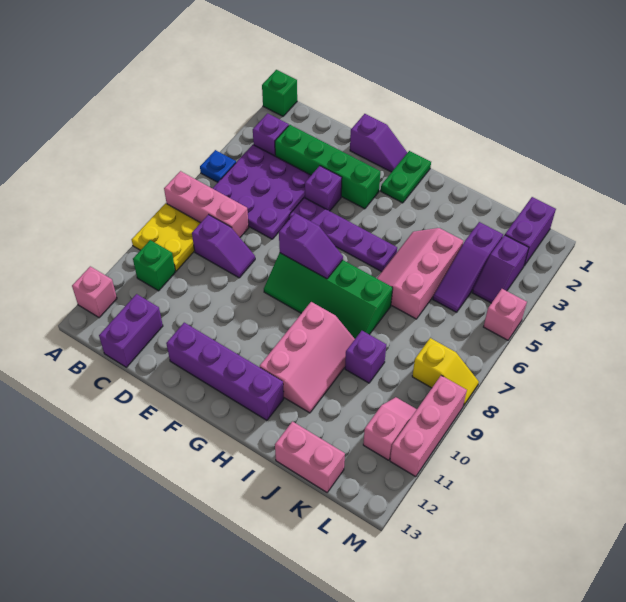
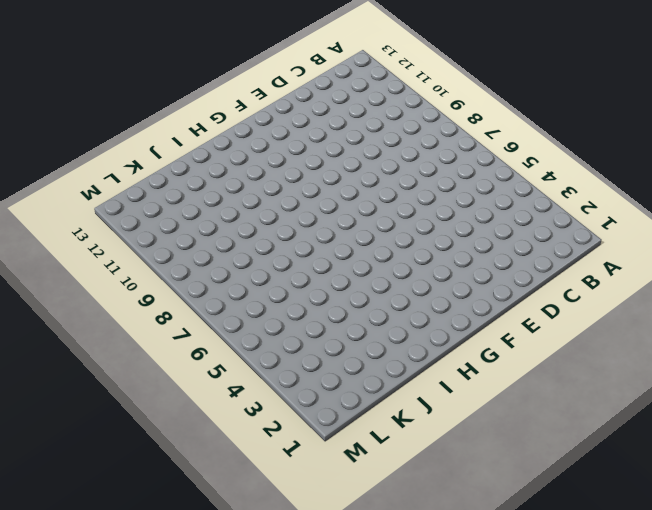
none -> green brick A1 level 1
none -> blue plate A5 level 1
none -> pink brick A7:C7 level 1

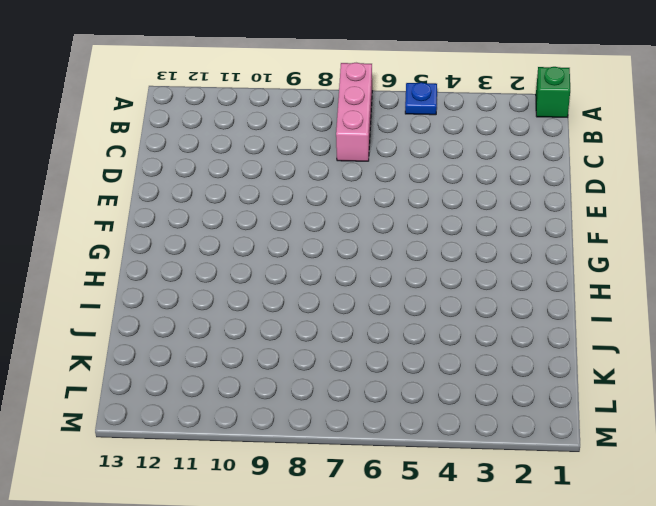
none -> yellow plate A8:B9 level 1
none -> pink brick A12 level 1
none -> purple brick B3 level 1

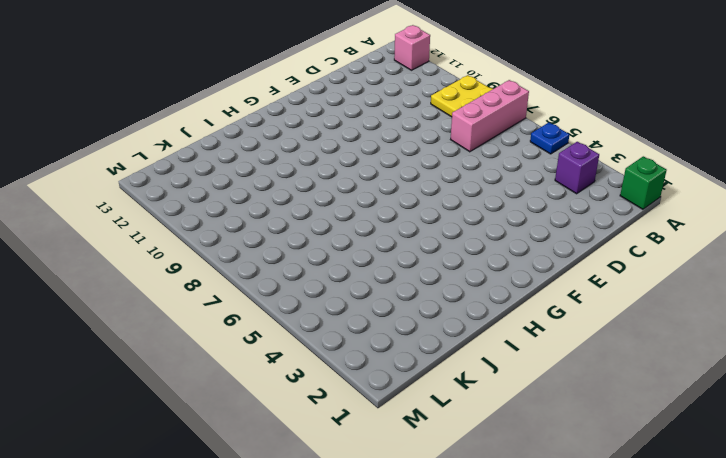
none -> purple plate B4:D6 level 1
none -> green brick B10 level 1
none -> green brick C3:F3 level 1

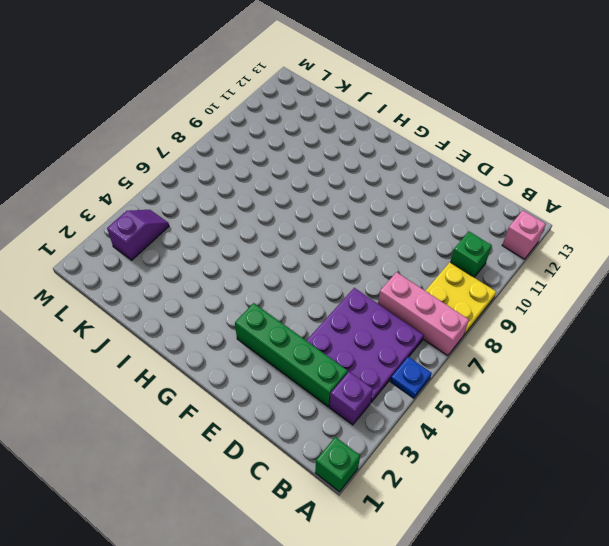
none -> purple slope C8:D8 level 1 top C
none -> purple brick C12:C13 level 1
none -> purple slope E1:F1 level 1 top E

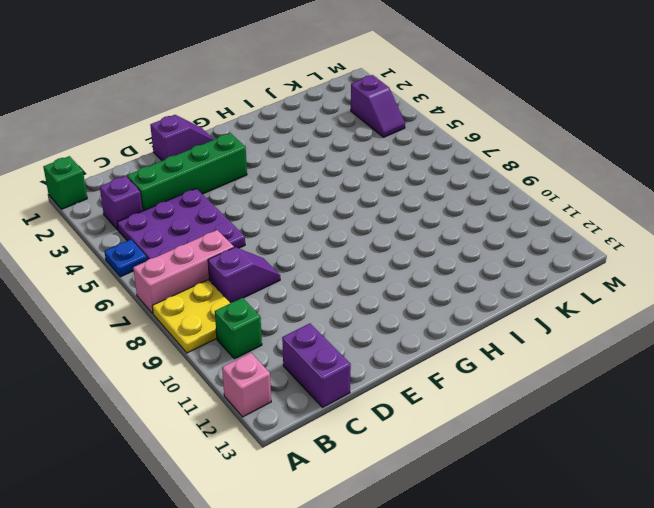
none -> purple brick E4 level 1
none -> purple plate E5:H5 level 1
none -> purple brick E12:H12 level 1

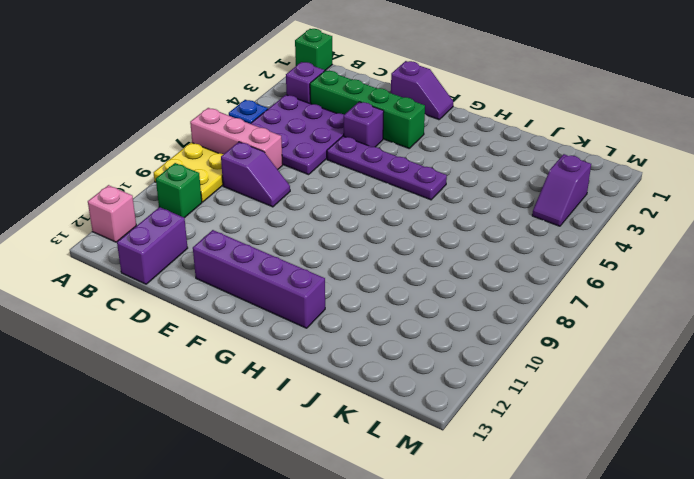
none -> green slope F7:I8 level 1 top 7
none -> green plate G1:G2 level 1
none -> pink slope H9:I11 level 1 top H

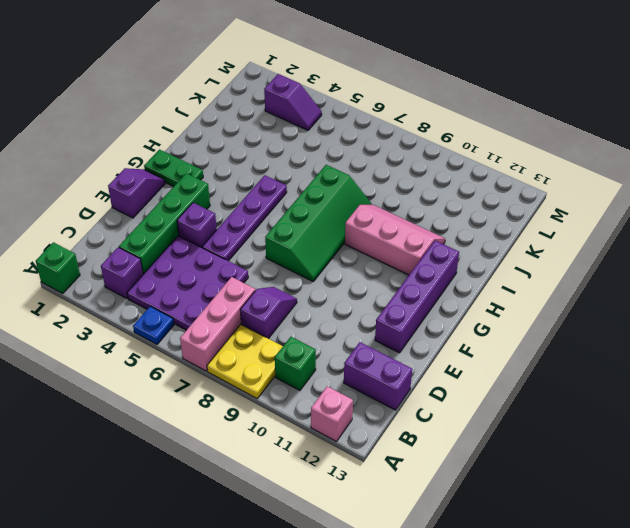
none -> pink slope I4:J6 level 1 top J
none -> purple brick J9 level 1
none -> pink brick J13:K13 level 1

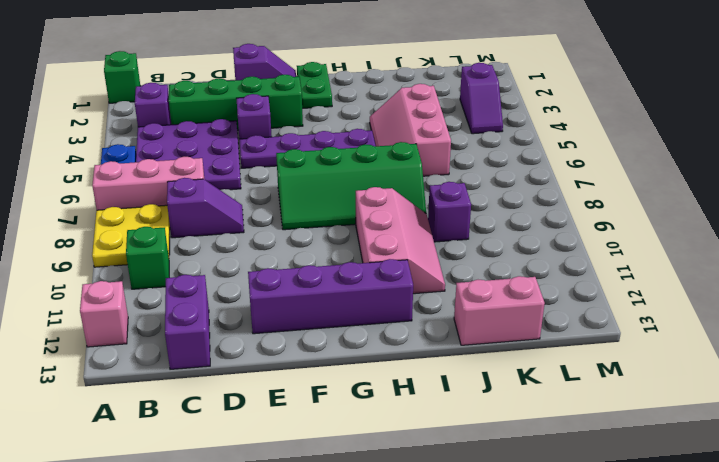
none -> purple slope K3:K5 level 1 top 3
none -> purple brick L1:L2 level 1
none -> yellow slope L8:M8 level 1 top L

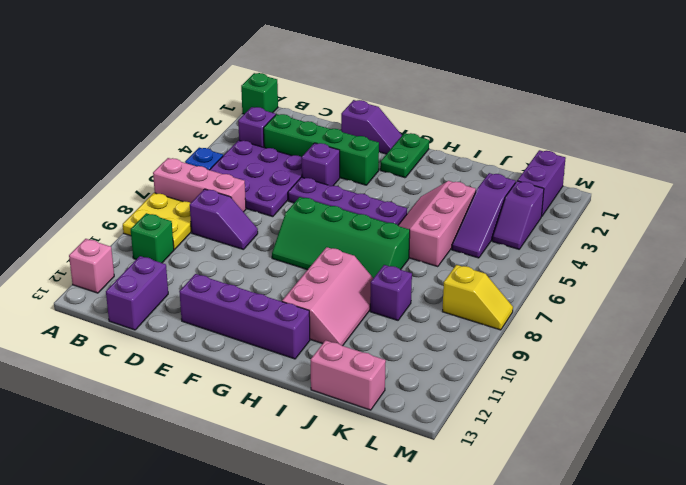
none -> pink slope L10:L11 level 1 top 11
none -> pink brick M5 level 1
none -> pink brick M9:M11 level 1

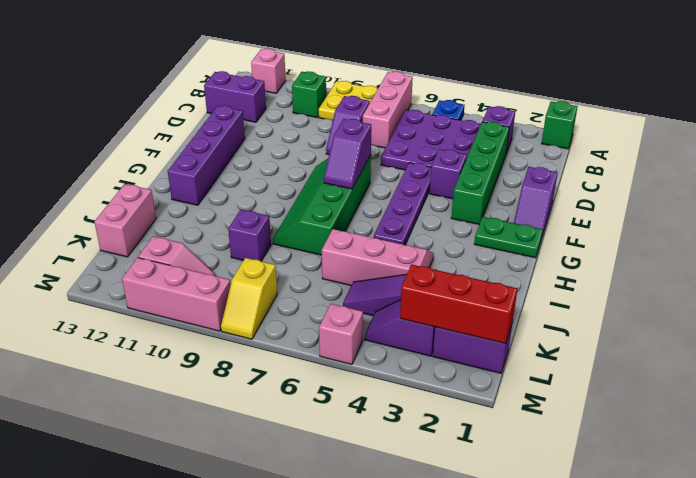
red brick L1:L3 level 2 -> none
none -> pink slope H9:I11 level 1 top H

